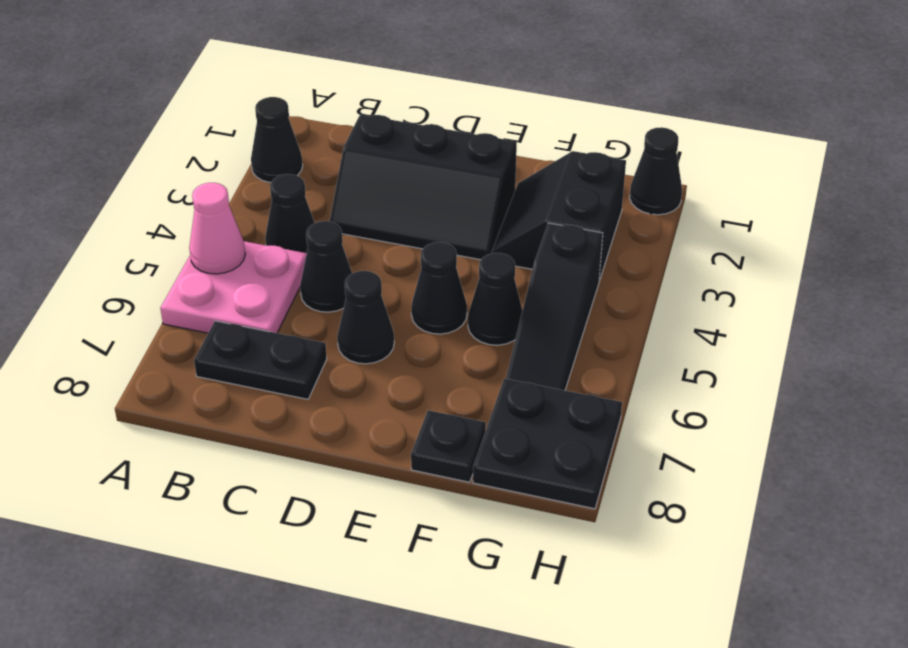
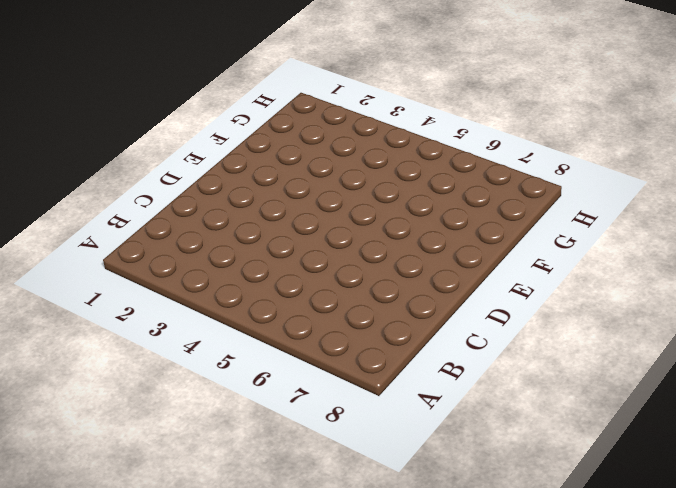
none -> black cone A2 level 1
none -> pink plate A5:B6 level 1
none -> black cone B4 level 1

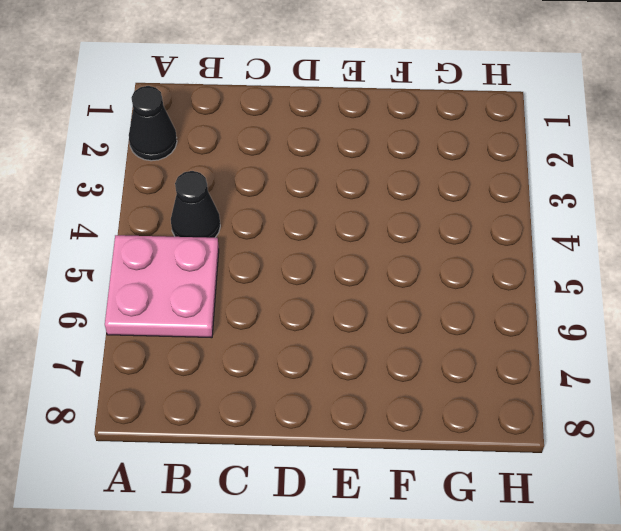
none -> black plate B7:C7 level 1
none -> black slope C2:E3 level 1 top 2
none -> black cone C5 level 1

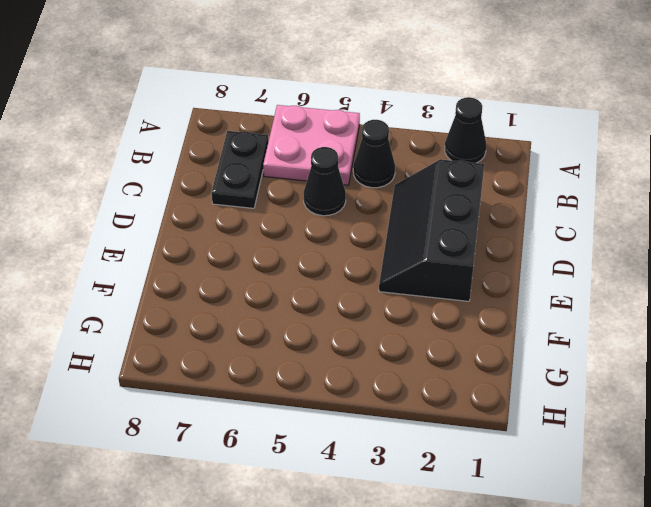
none -> black cone D6 level 1
none -> black cone E5 level 1
none -> black slope F2:G3 level 1 top G

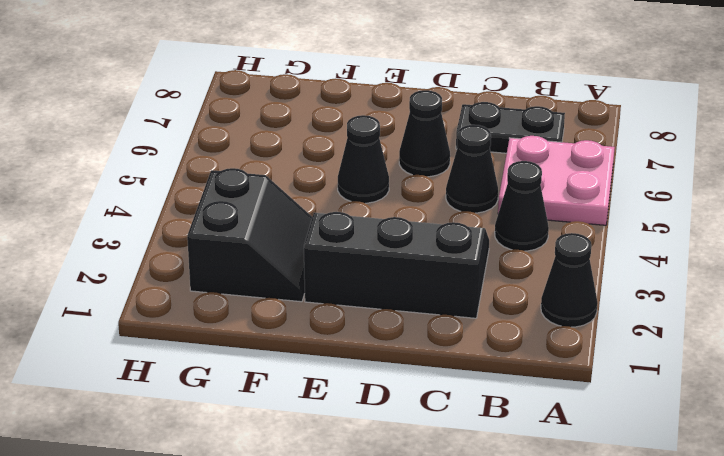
none -> black cone F5 level 1
none -> black plate F8 level 1
none -> black slope G4:G6 level 1 top 4

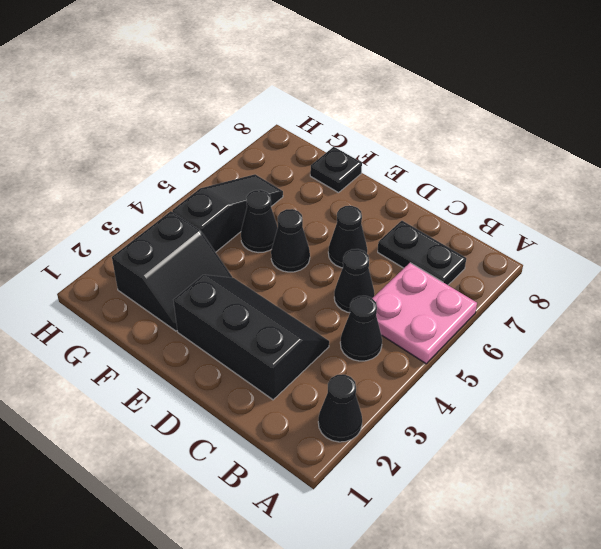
none -> black plate G7:H8 level 1
none -> black cone H1 level 1
none -> pink cone A5 level 2

